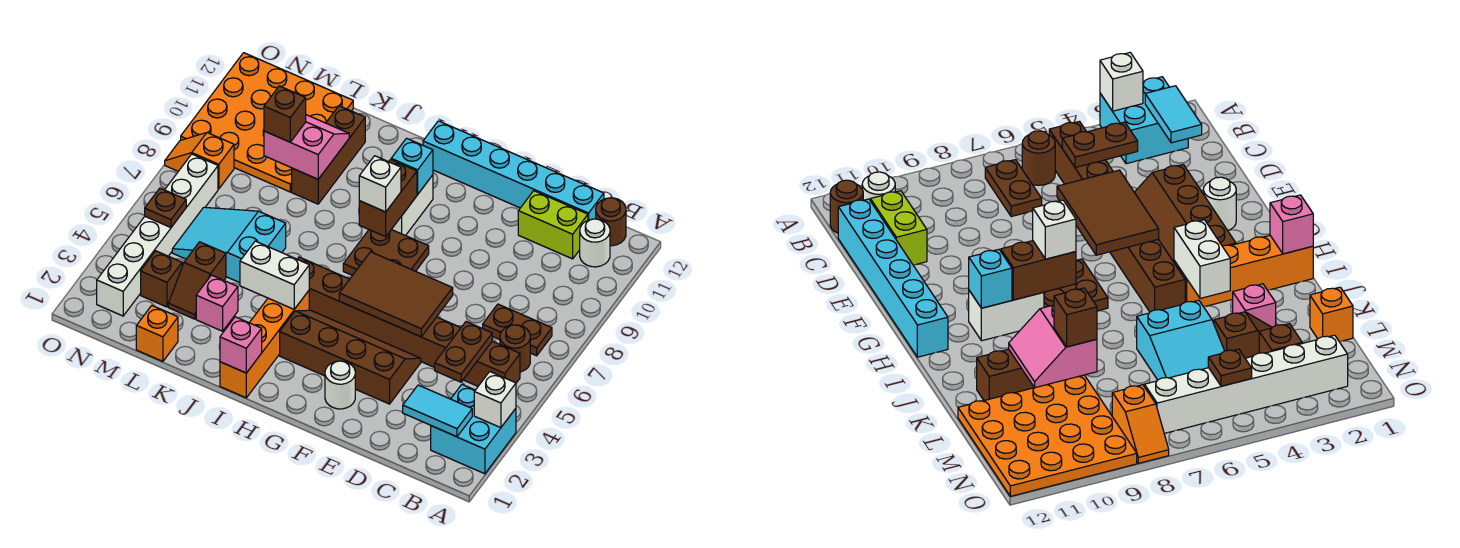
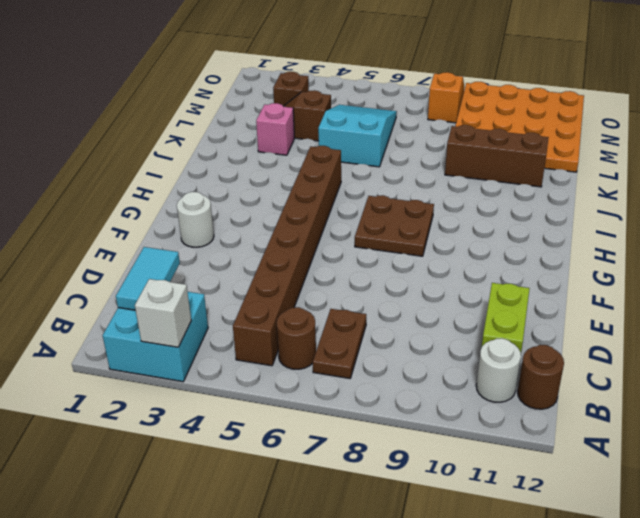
none -> cyan brick C12:H12 level 1
none -> brown slope E3:H4 level 1 top 3
none -> white brick H9:H10 level 1
none -> orange brick I1:I4 level 1

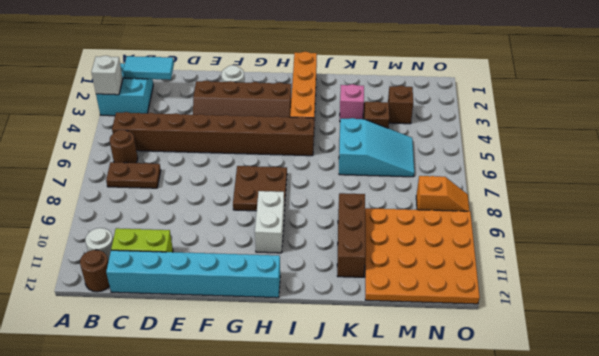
none -> orange brick L1 level 1
none -> white brick N2:N7 level 1
none -> brown plate C4:C5 level 2
none -> brown tile E5:G6 level 2

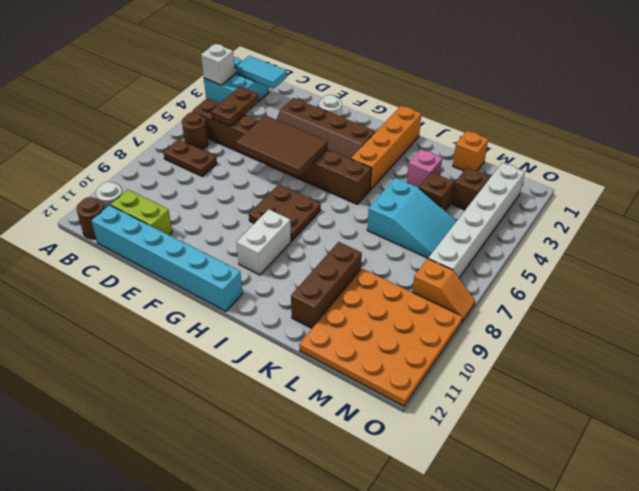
none -> brown brick H8:H9 level 2
none -> cyan brick H10 level 2
none -> pink brick I1 level 2
none -> white brick I4:J4 level 2

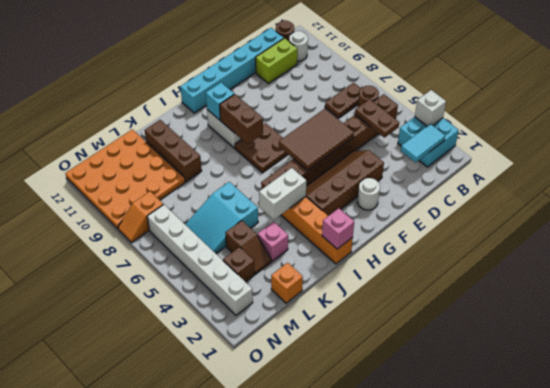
none -> pink slope K9:L10 level 2 top 9
none -> brown plate N5 level 2
none -> white brick H8 level 3
none -> brown brick L9 level 3

